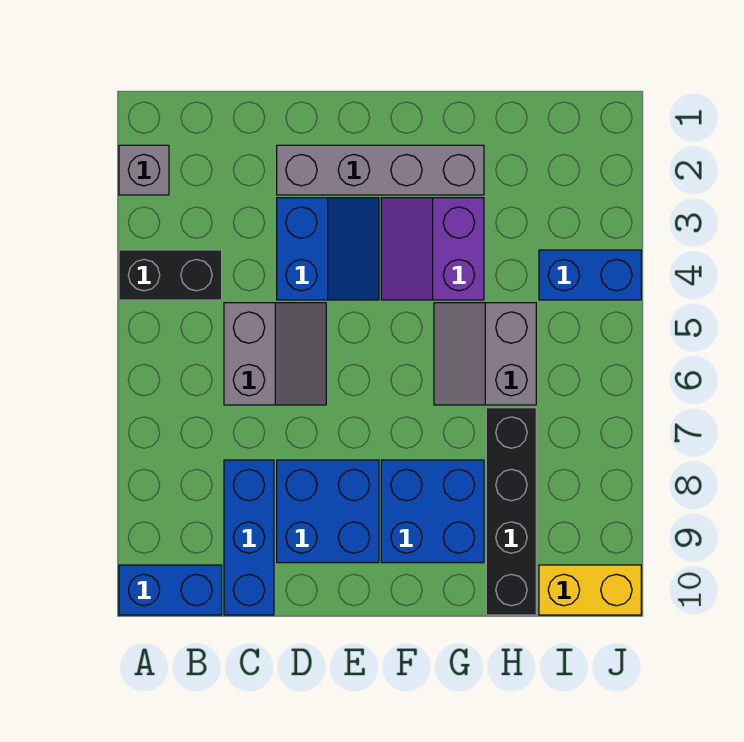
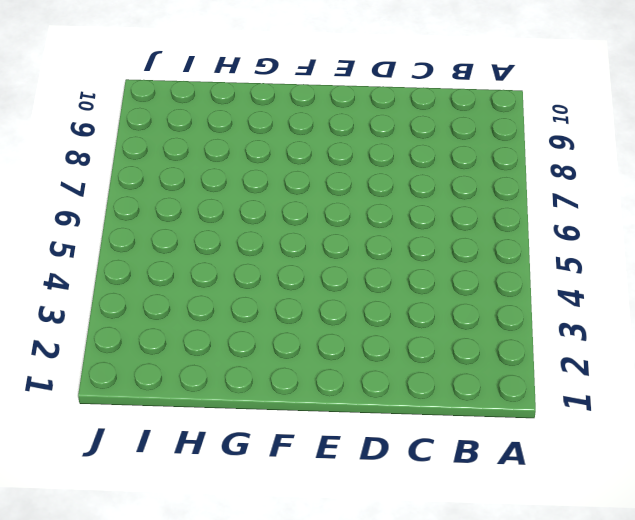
none -> grey brick A2 level 1
none -> black brick A4:B4 level 1
none -> blue brick A10:B10 level 1

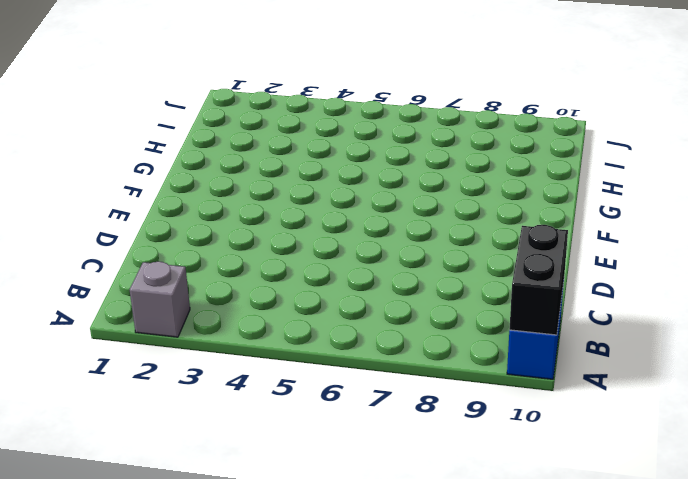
black brick A10:B10 level 2 -> black brick A4:B4 level 1
none -> grey slope C5:D6 level 1 top C
none -> blue brick C8:C10 level 1
none -> grey brick D2:G2 level 1

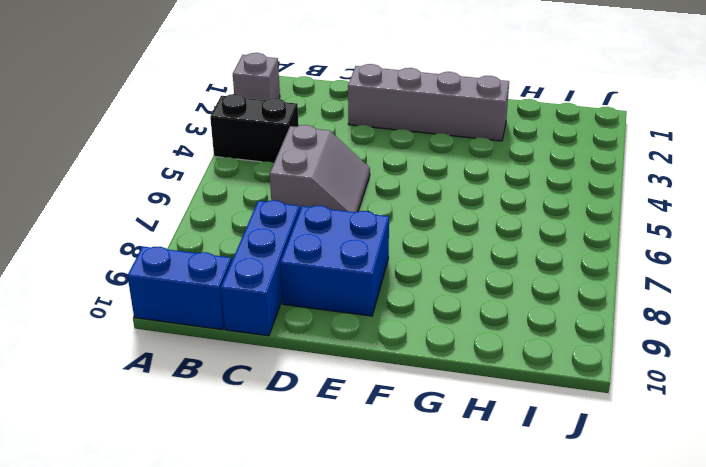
none -> blue slope D3:E4 level 1 top D
none -> purple slope F3:G4 level 1 top G
none -> blue brick F8:G9 level 1

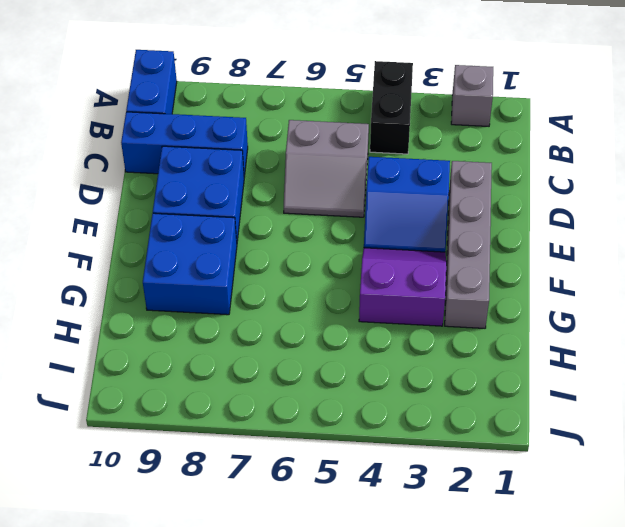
none -> grey slope G5:H6 level 1 top H
none -> black brick H7:H10 level 1
none -> blue brick I4:J4 level 1

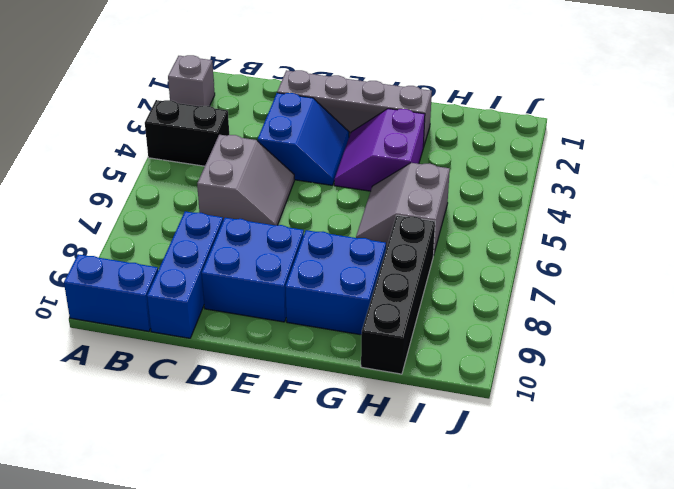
none -> blue brick I4:J4 level 1
none -> yellow brick I10:J10 level 1

